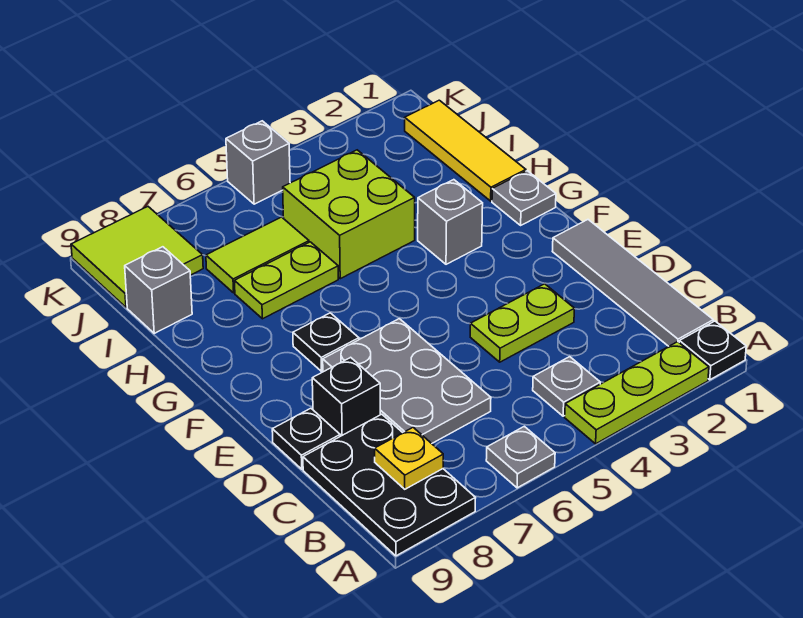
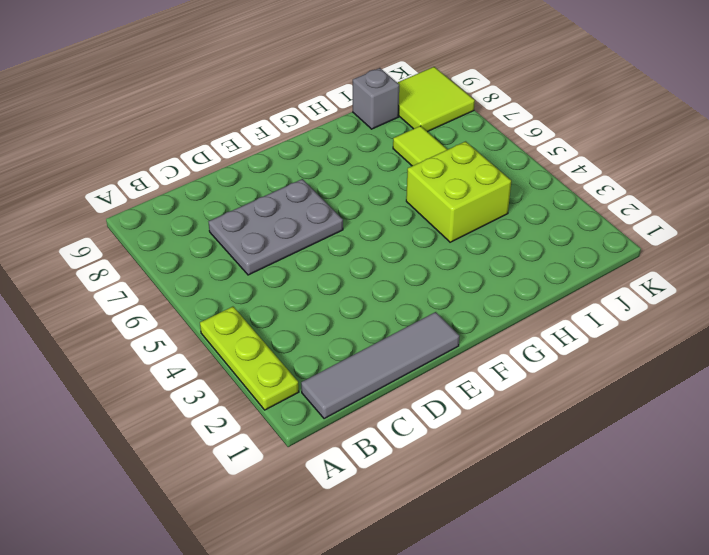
none -> black plate A1 level 1
none -> grey plate A6 level 1
none -> black plate A8:C9 level 1

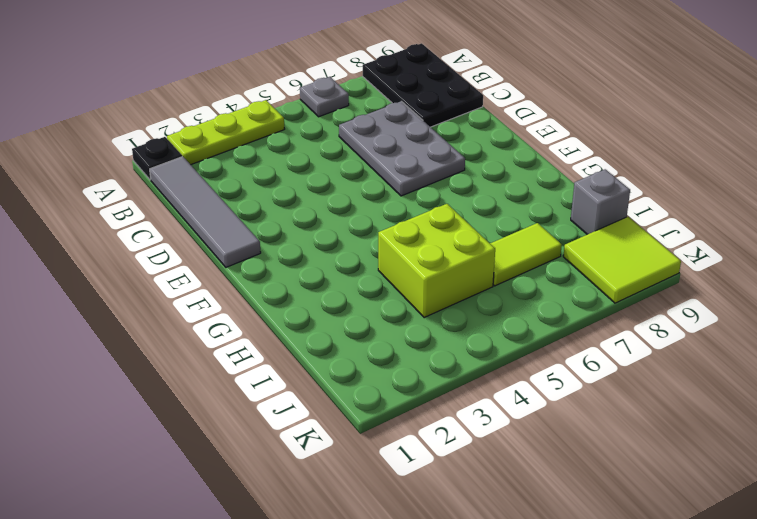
none -> grey plate B4 level 1
none -> lime plate D3:D4 level 1
none -> black brick D8 level 1

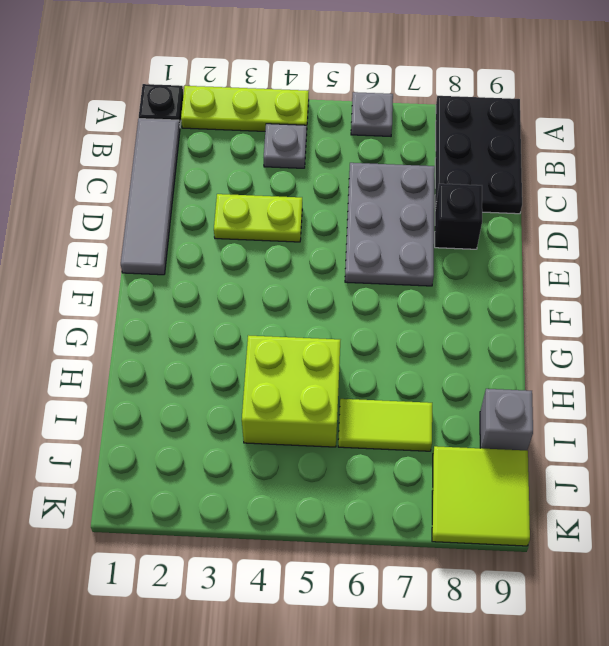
none -> black plate D9 level 1
none -> black plate F7 level 1
none -> grey plate G1 level 1

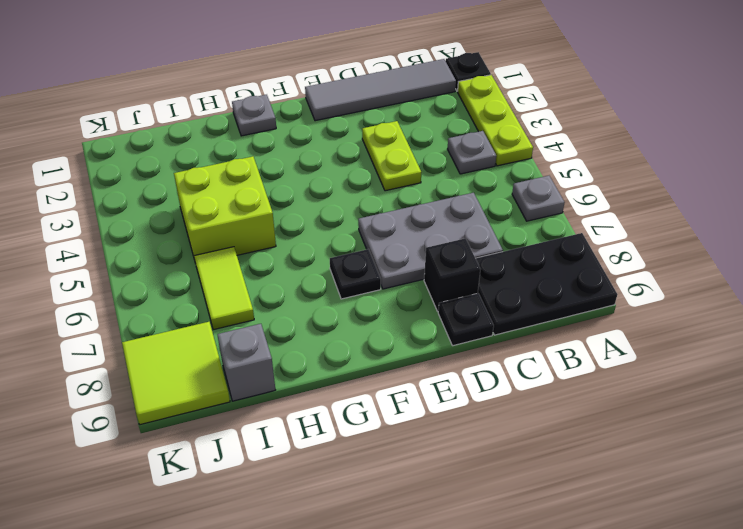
none -> grey brick G3 level 1
none -> yellow tile H1:J1 level 1
none -> lime plate H6:H7 level 1

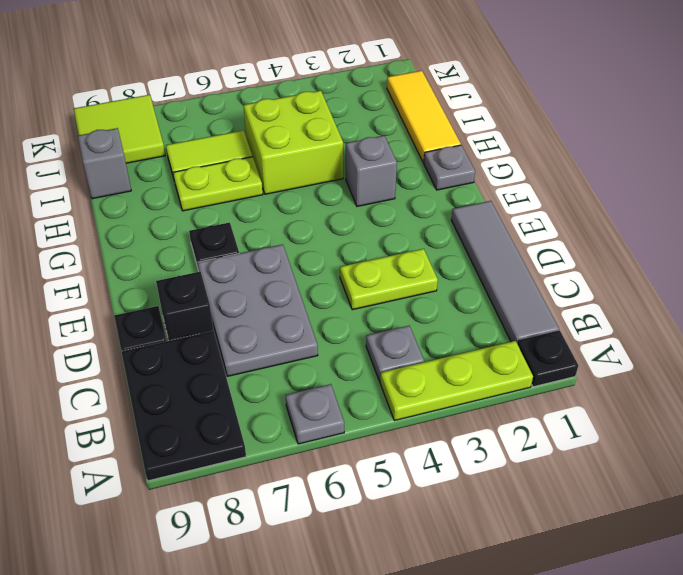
none -> grey brick K5 level 1
none -> yellow plate B8 level 2

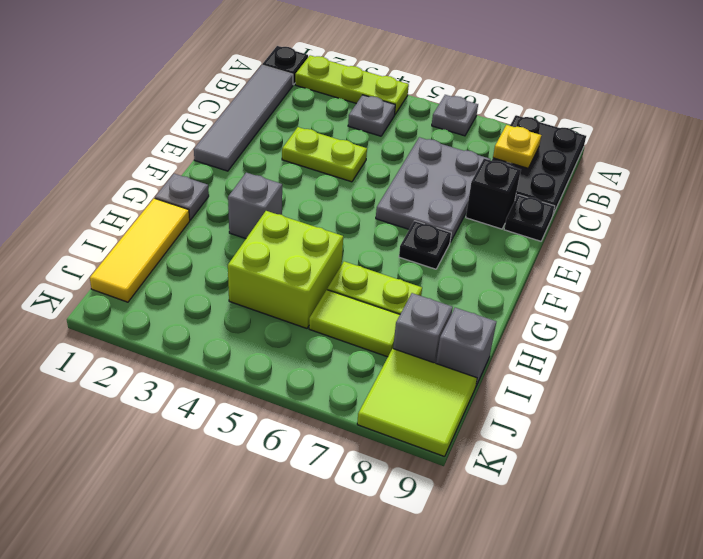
grey brick I8 level 1 -> grey brick K5 level 1

